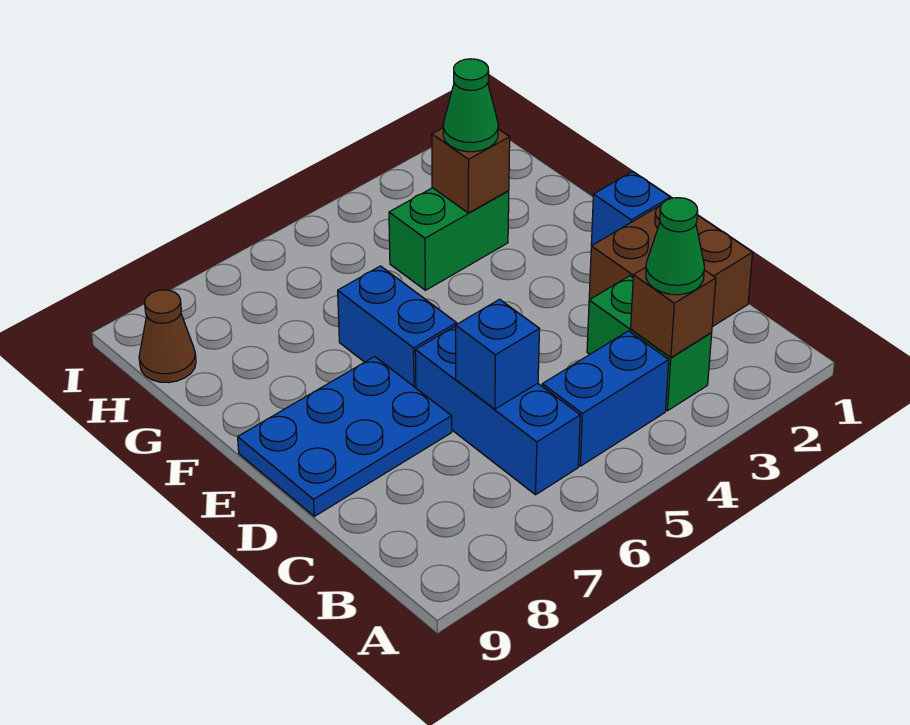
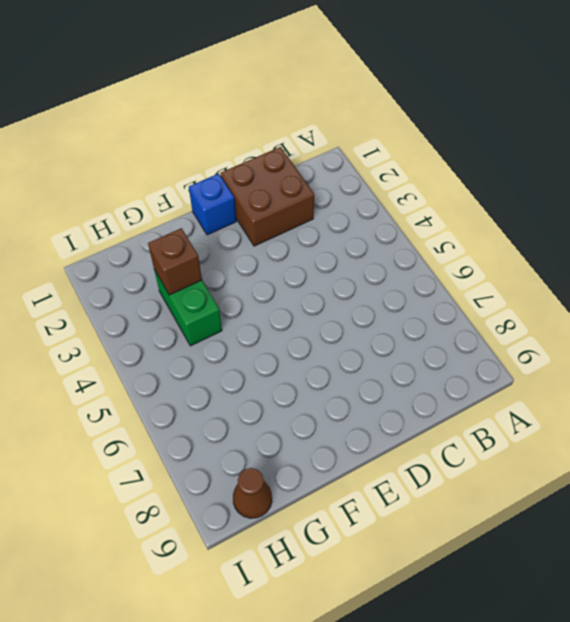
none -> green brick B3:C3 level 1
none -> blue brick B4:B5 level 1
none -> blue brick B6:D6 level 1

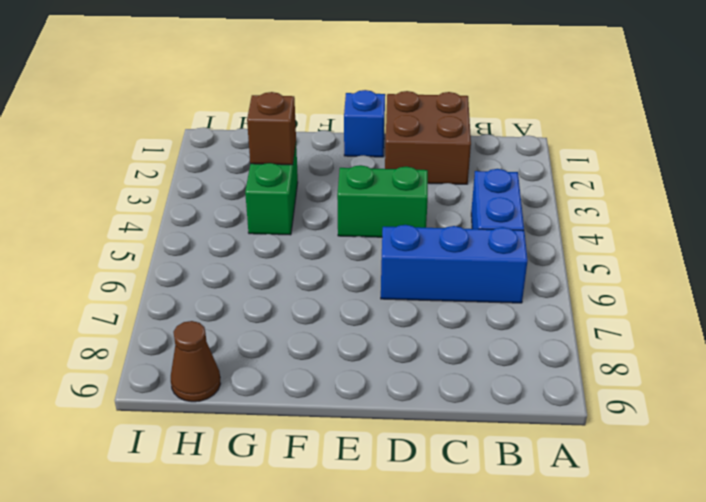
green brick D4:E4 level 1 -> green brick B3:C3 level 1
none -> blue plate D7:E9 level 1
none -> blue brick E6:F6 level 1
none -> brown brick B3 level 2

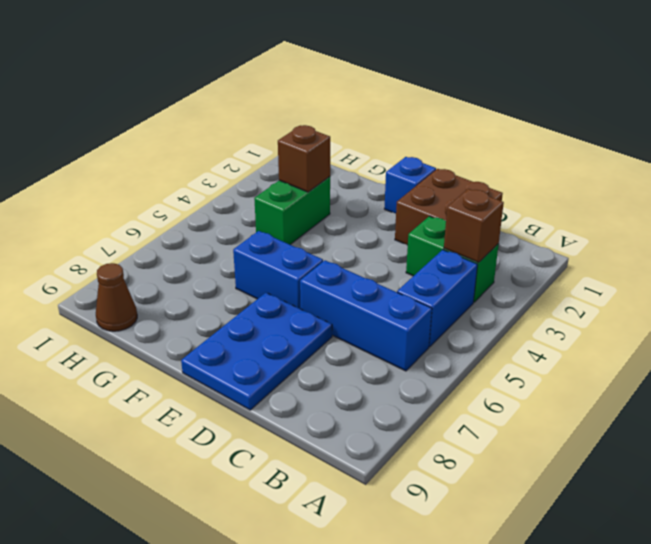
none -> blue brick C6 level 2
none -> green cone B3 level 3
none -> green cone G3 level 3

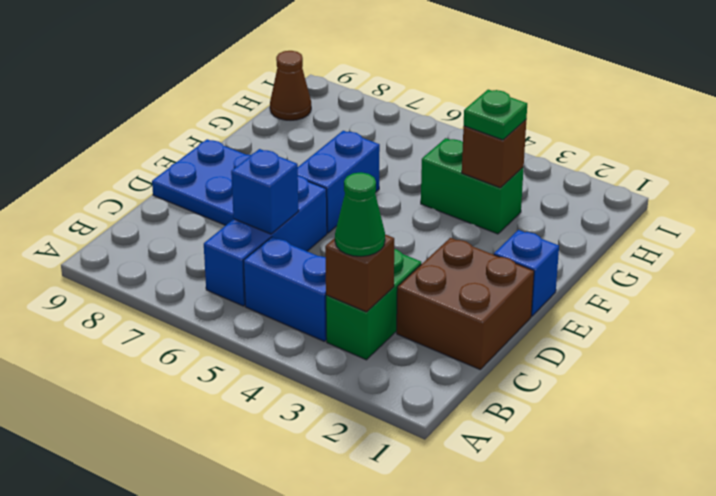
green plate G3 level 3 -> green cone G3 level 3

